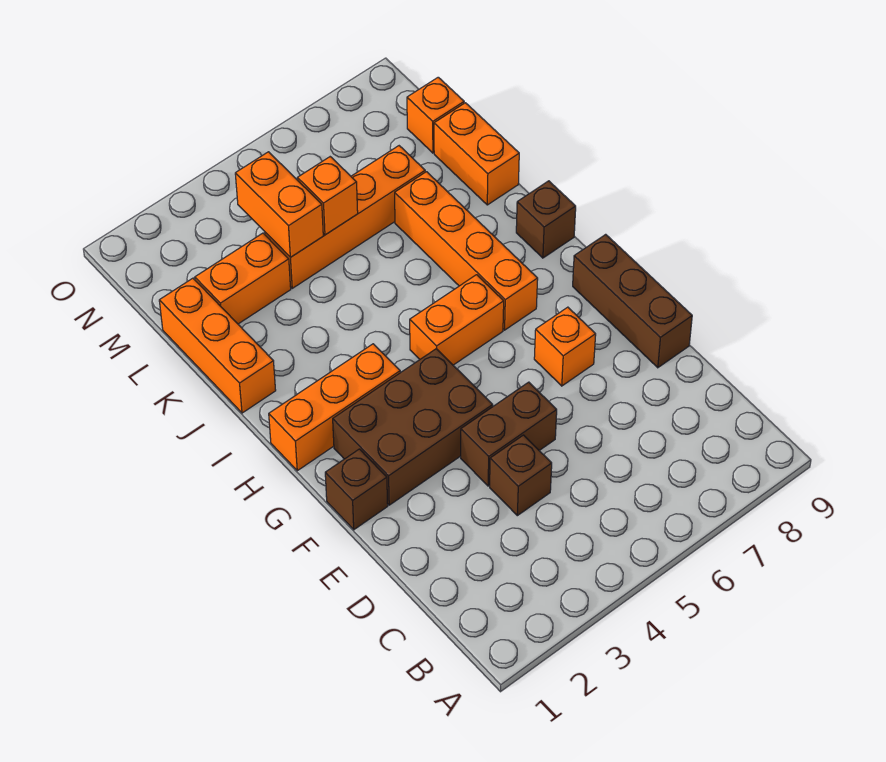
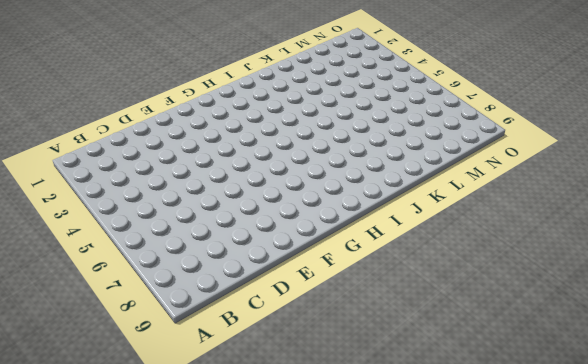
none -> brown brick D4 level 1
none -> brown brick E4:E5 level 1
none -> brown brick E9:G9 level 1

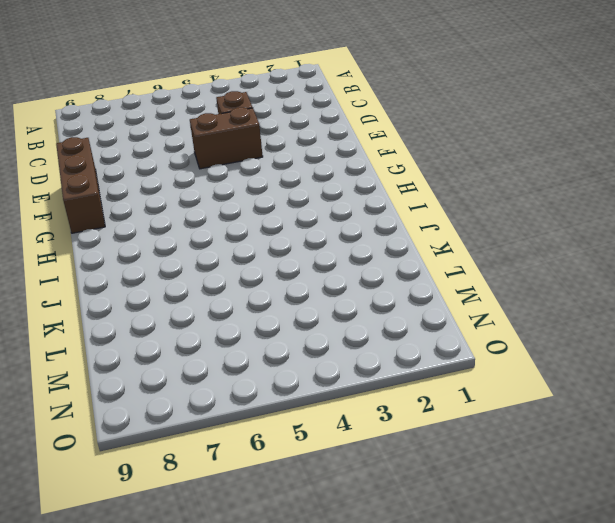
none -> brown brick F1 level 1
none -> brown brick F2:G4 level 1
none -> orange brick F7 level 1

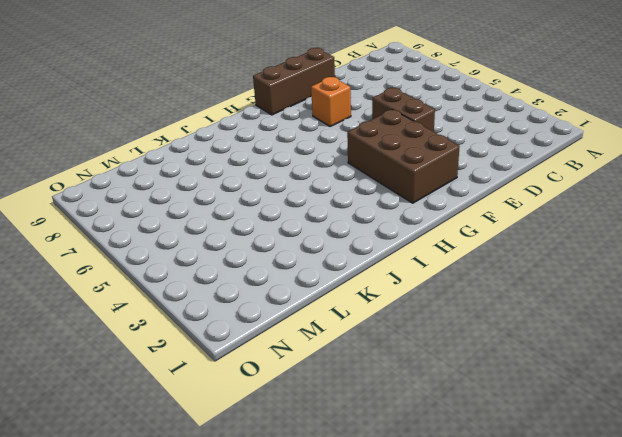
none -> brown brick D4 level 1
none -> brown brick F1 level 1
none -> orange brick H1:H3 level 1

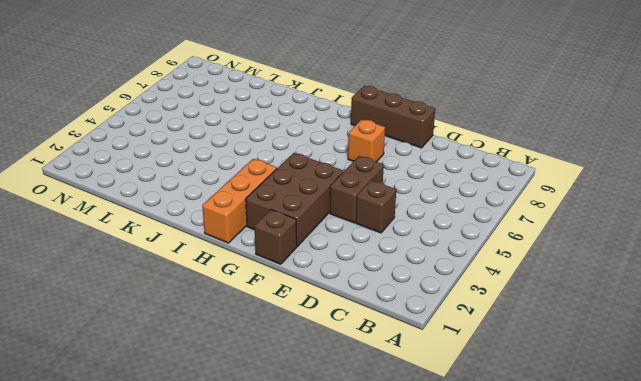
none -> orange brick H5:H6 level 1
none -> orange brick H7:K7 level 1
none -> brown brick I9 level 1

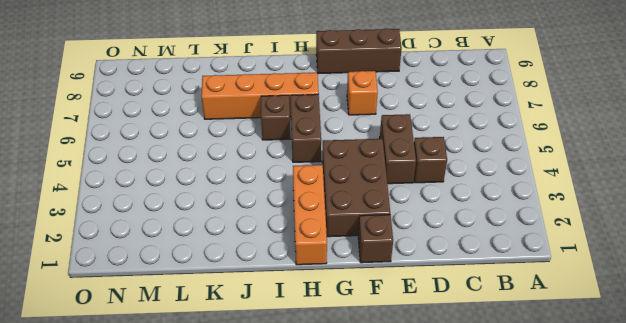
brown brick H5:H6 level 1 -> orange brick H5:H6 level 1
brown brick I6 level 1 -> brown brick I9 level 1
none -> orange brick J1:L1 level 1
none -> orange brick K9:L9 level 1
none -> orange brick L2:L3 level 1

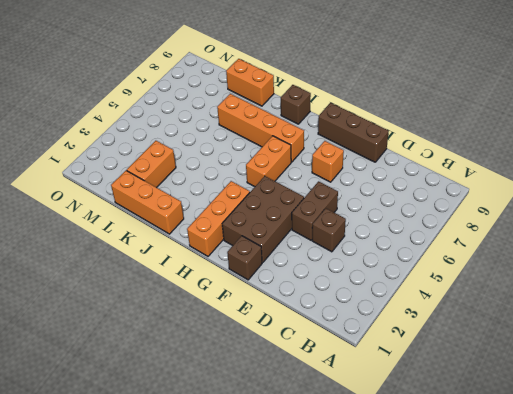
none -> orange brick L4:L7 level 1
none -> orange brick M9 level 1
none -> orange brick L4:M4 level 2

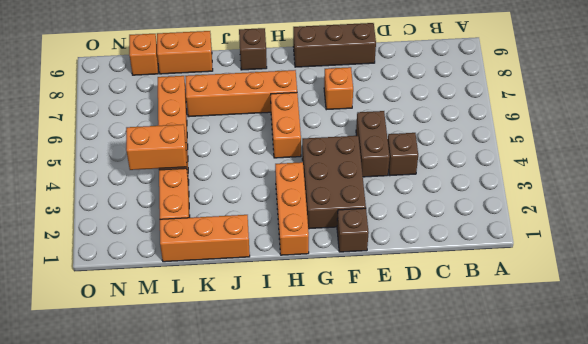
none -> orange brick L5 level 2

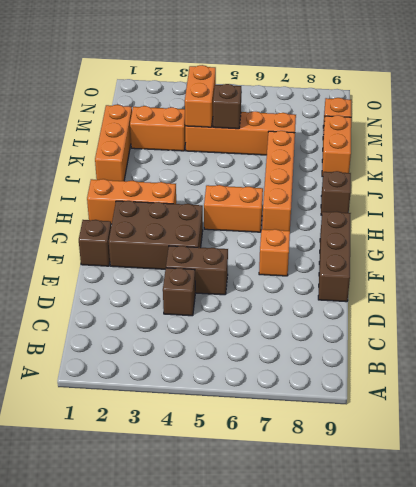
brown brick L5 level 2 -> orange brick L5 level 2

